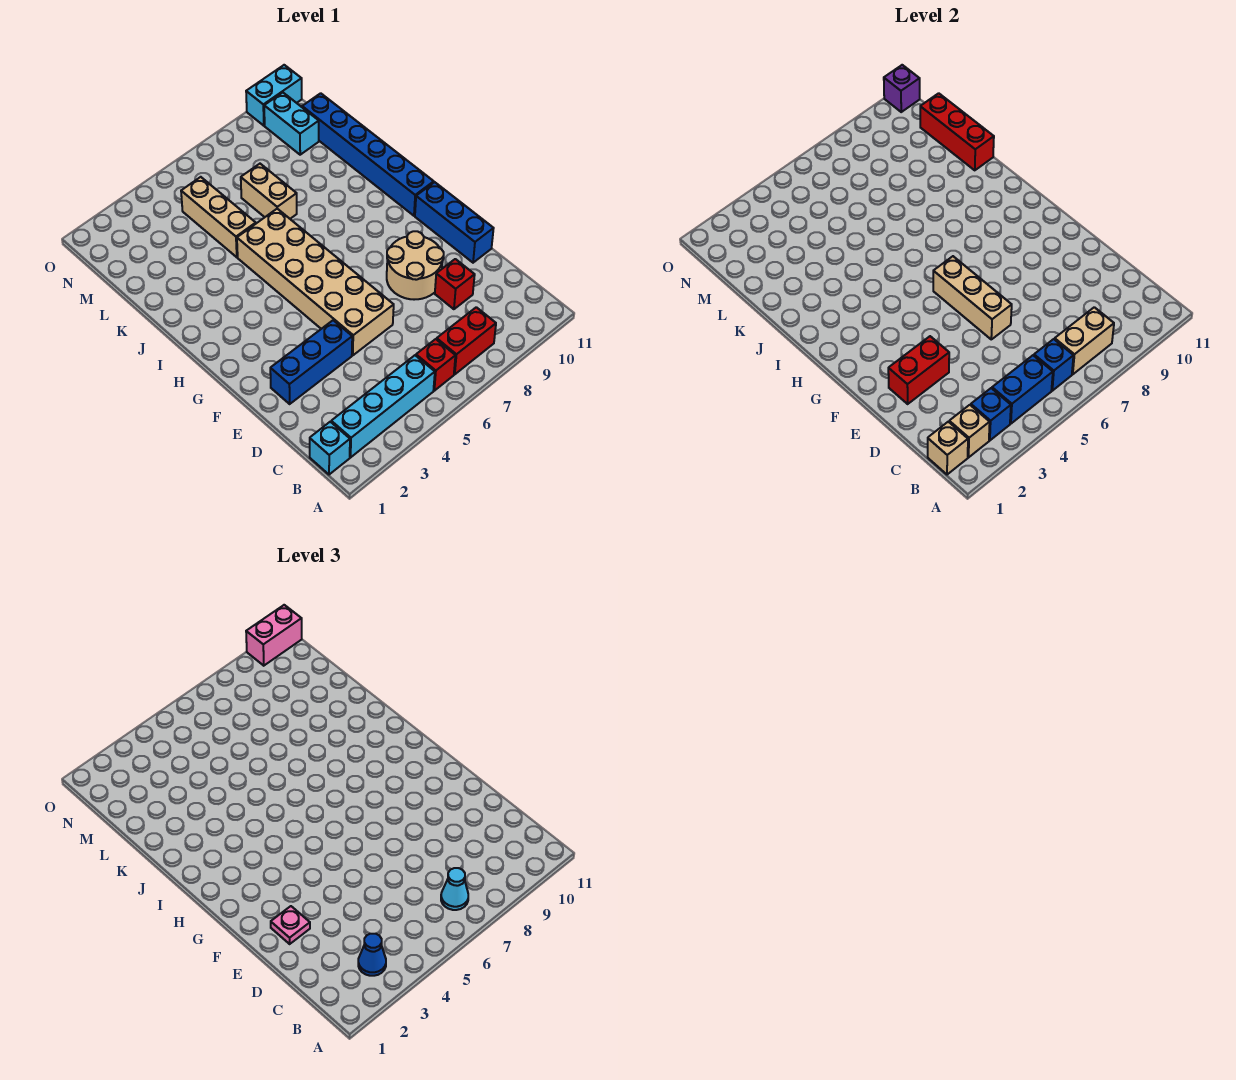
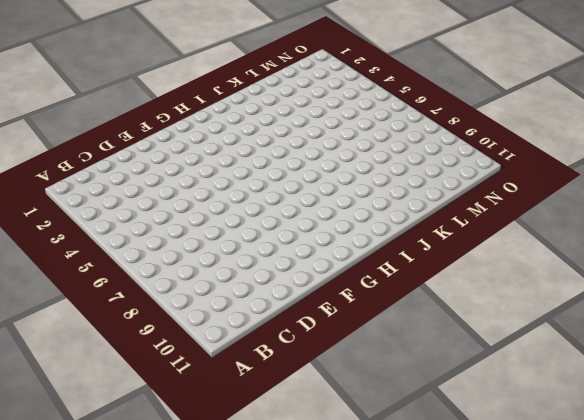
none -> cyan brick B1 level 1
none -> cyan brick B2:B5 level 1
none -> red brick B6 level 1

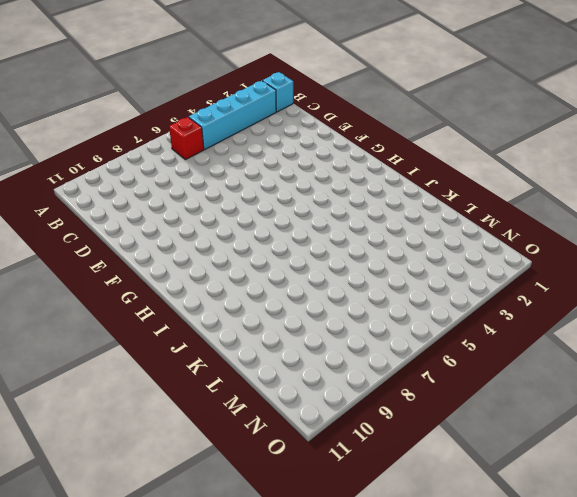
none -> red brick B7:B8 level 1
none -> red brick D9 level 1
none -> blue brick E2:E4 level 1

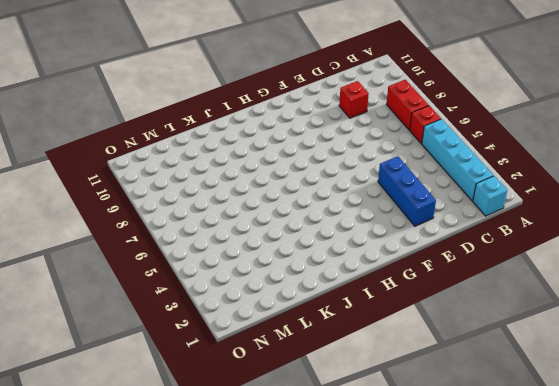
none -> tan brick E5:J6 level 1
none -> tan round brick E8:F9 level 1
none -> blue brick E11:G11 level 1

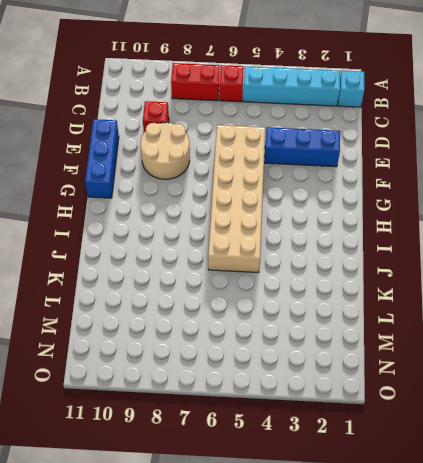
none -> blue brick H11:M11 level 1
none -> tan brick K5:M5 level 1
none -> tan brick K7:L7 level 1

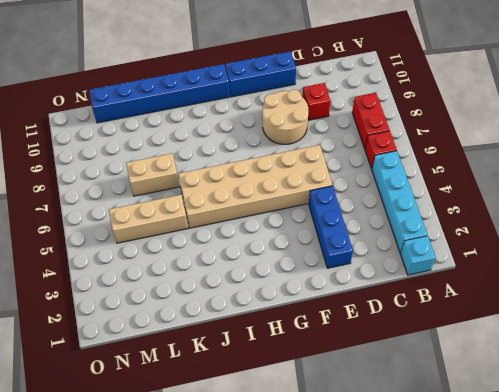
none -> cyan brick M10:N10 level 1
none -> cyan brick O10:O11 level 1
none -> tan brick B1 level 2

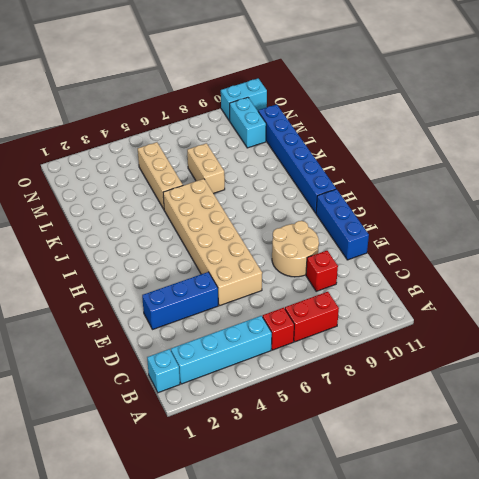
none -> tan brick B1 level 2
none -> tan brick B2 level 2
none -> blue brick B3 level 2

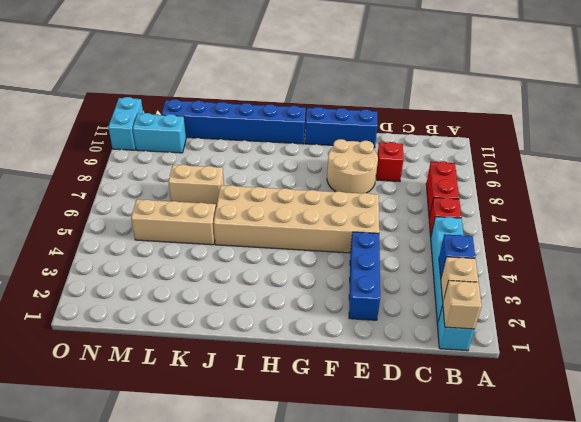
none -> blue brick B4:B5 level 2
none -> blue brick B6 level 2
none -> tan brick B7:B8 level 2

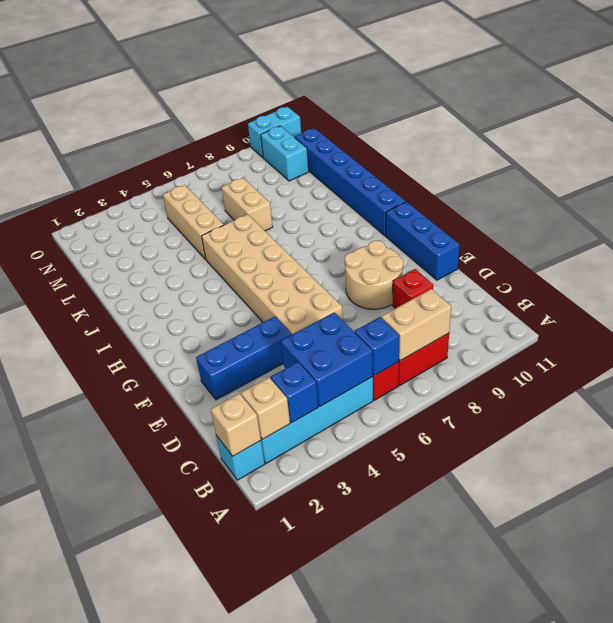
blue brick B4:C5 level 2 -> blue brick B4:B5 level 2
none -> red brick E2:E3 level 2
none -> tan brick E6:G6 level 2
none -> red brick K11:M11 level 2

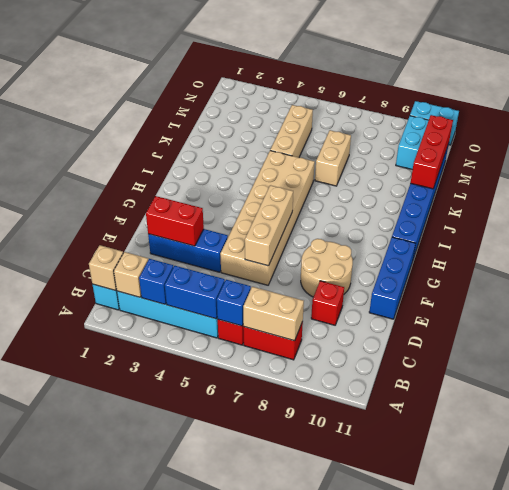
none -> purple brick O11 level 2
none -> blue cone B3 level 3
none -> cyan cone B7 level 3

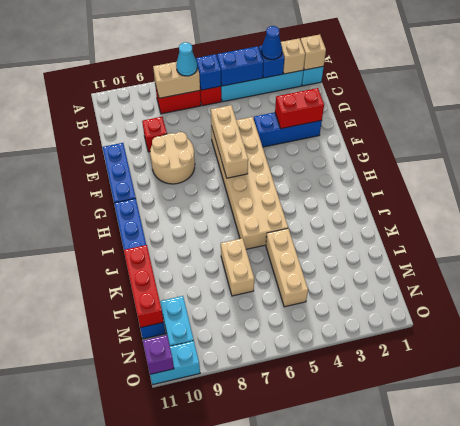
none -> pink plate E2 level 3
none -> pink brick O10:O11 level 3

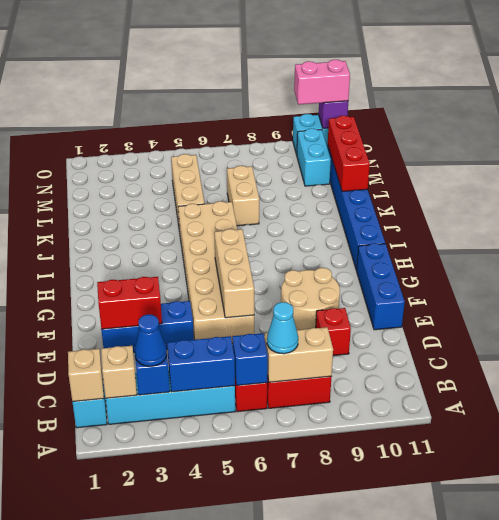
none -> pink plate E2 level 3

